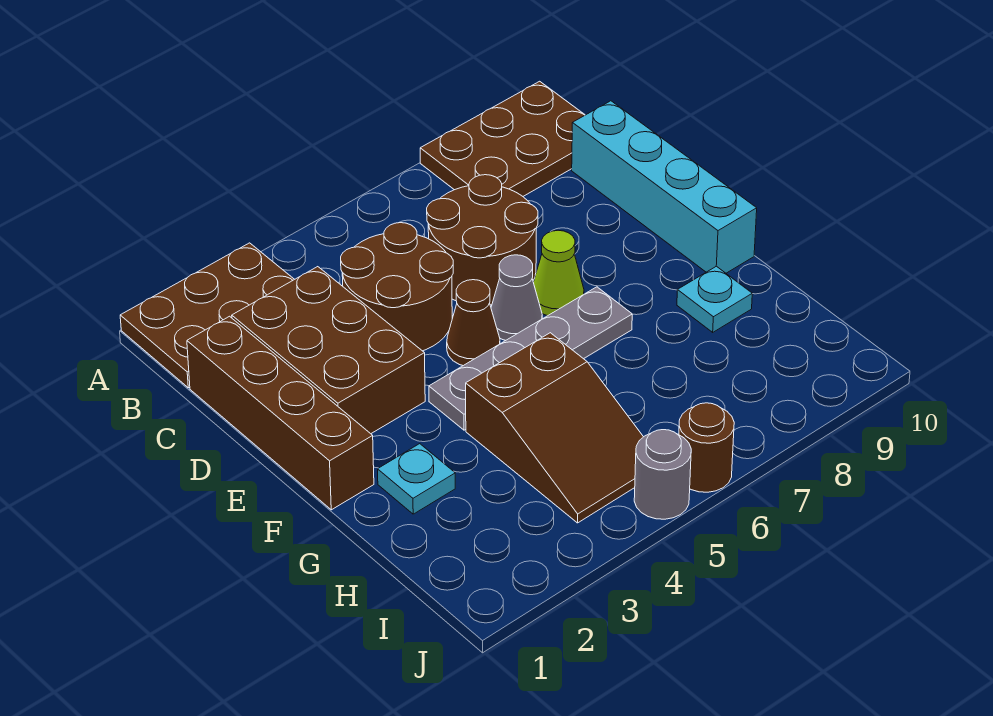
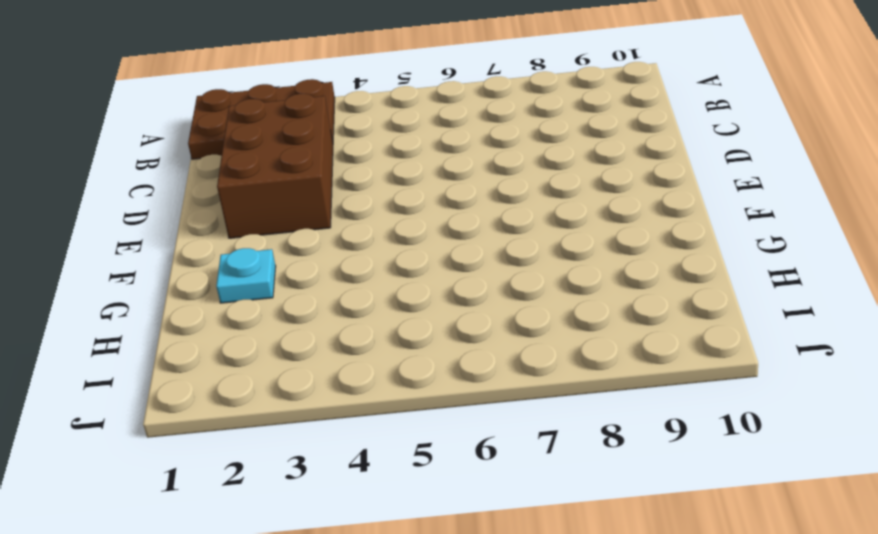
none -> brown plate A8:B10 level 1
none -> brown brick C1:F1 level 1
none -> brown round brick C4:D5 level 1

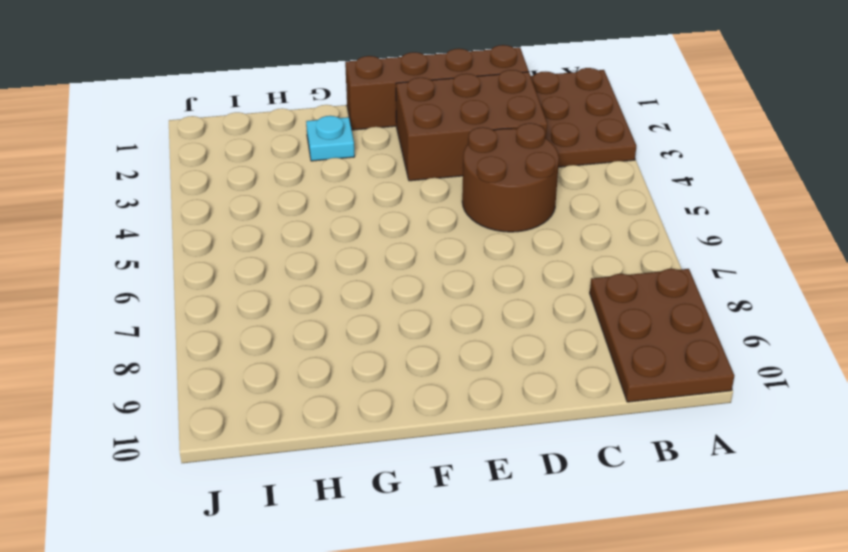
none -> brown round brick C6:D7 level 1
none -> cyan brick C10:F10 level 1
none -> brown cone E5 level 1

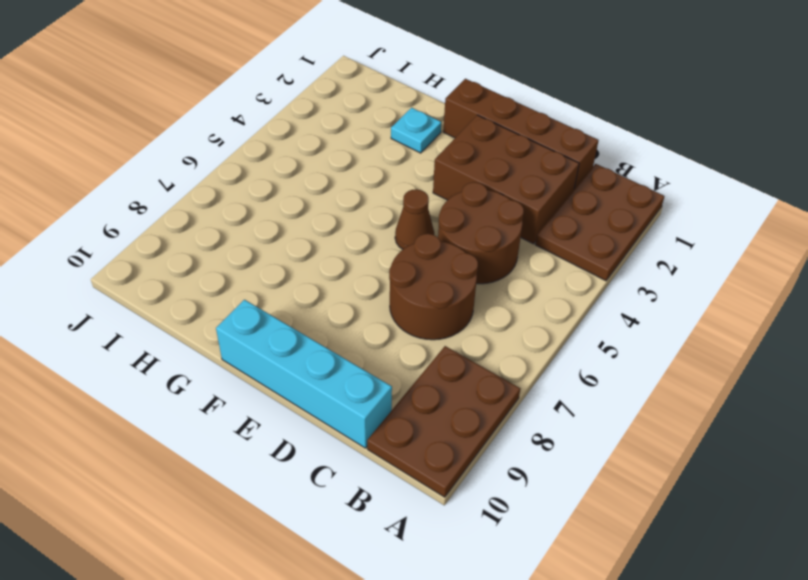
none -> grey cone E6 level 1
none -> lime cone E7 level 1
none -> grey plate F4:F7 level 1

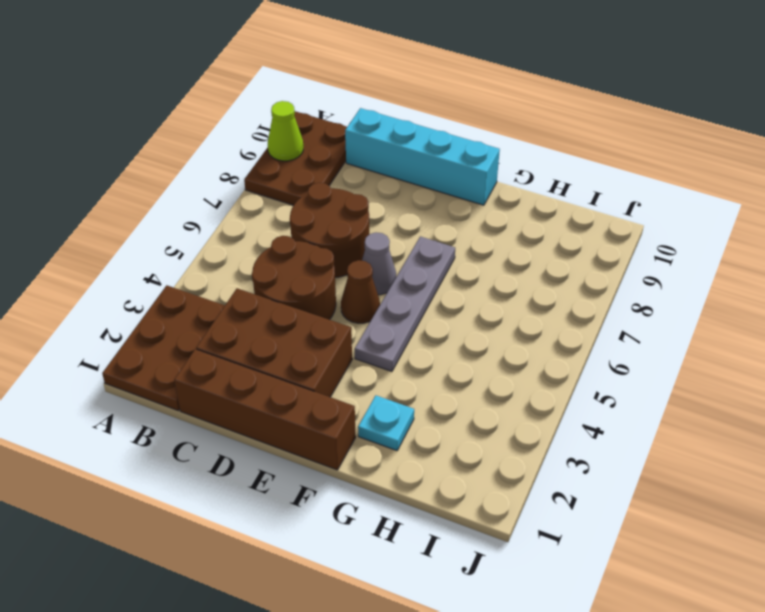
lime cone A9 level 2 -> lime cone E7 level 1
none -> brown slope G4:I5 level 1 top G
none -> cyan plate G9 level 1
none -> grey round brick J5 level 1

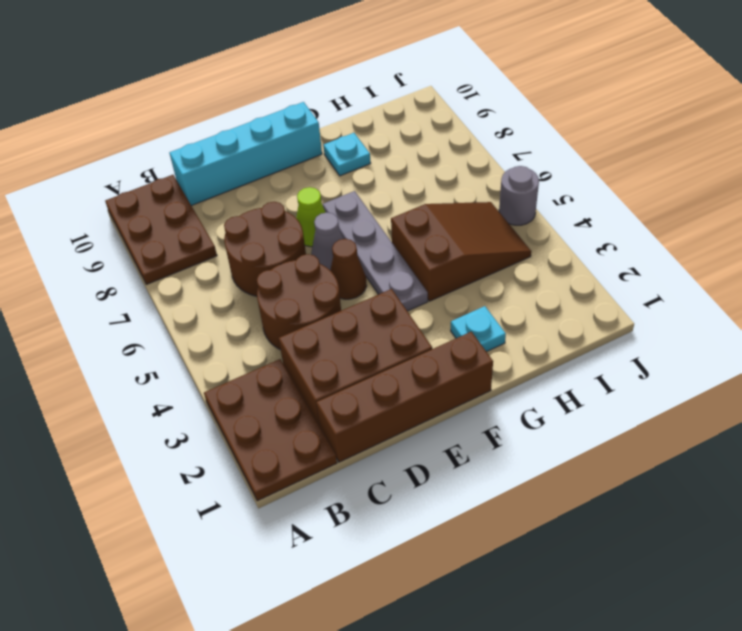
none -> brown round brick J6 level 1

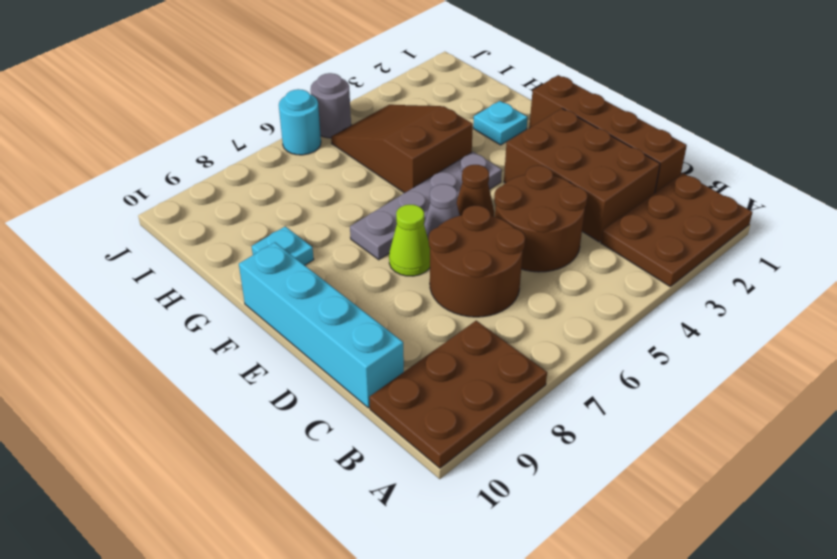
cyan round brick J6 level 1 -> brown round brick J6 level 1

